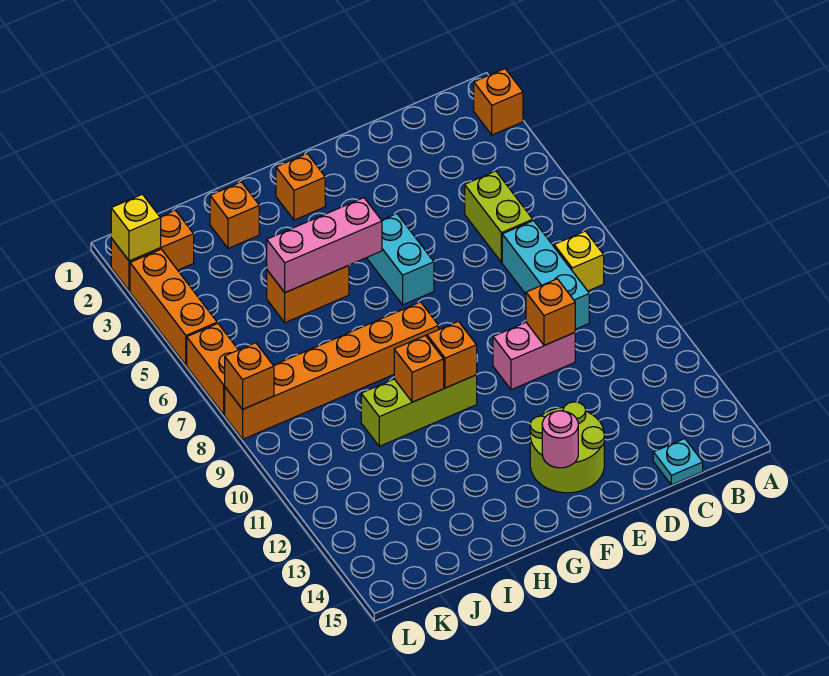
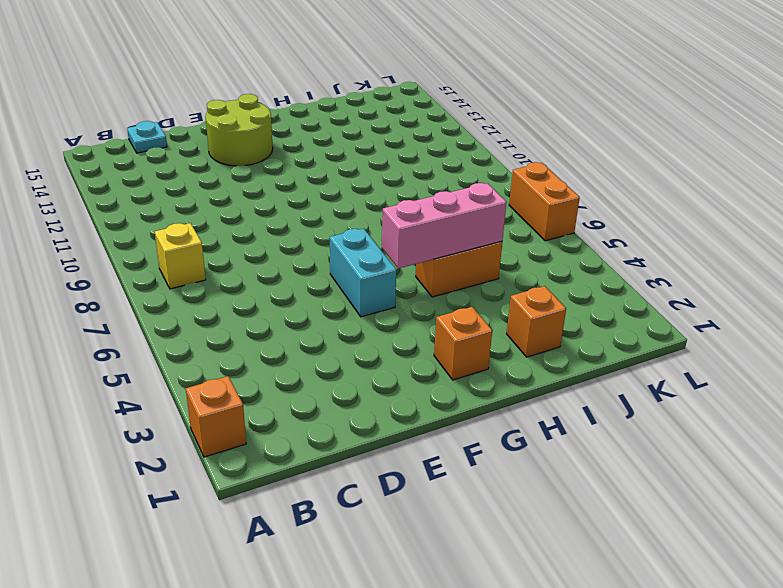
none -> lime brick C5:C6 level 1
none -> cyan brick C7:C9 level 1
none -> pink brick D10:E10 level 1

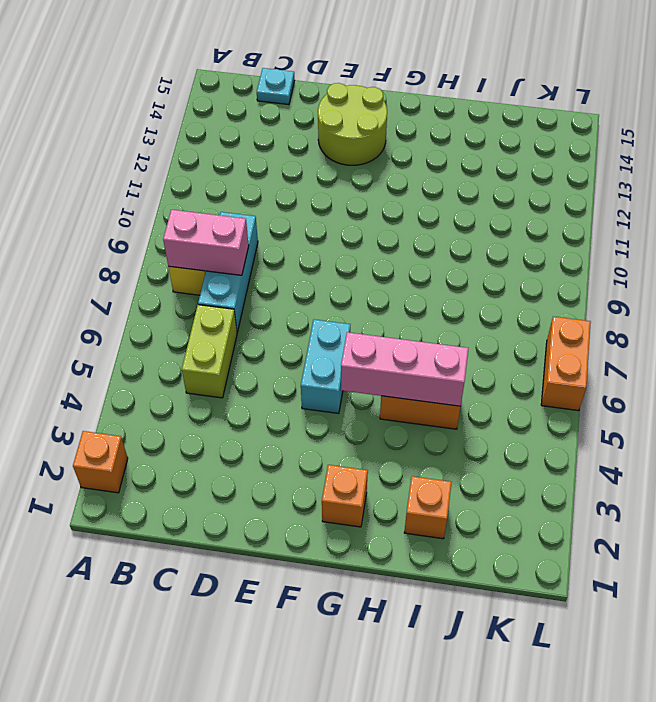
pink brick B8:C8 level 2 -> pink brick D10:E10 level 1
none -> orange brick G8:L8 level 1
none -> lime brick G10:I10 level 1
none -> orange brick K2:L2 level 1

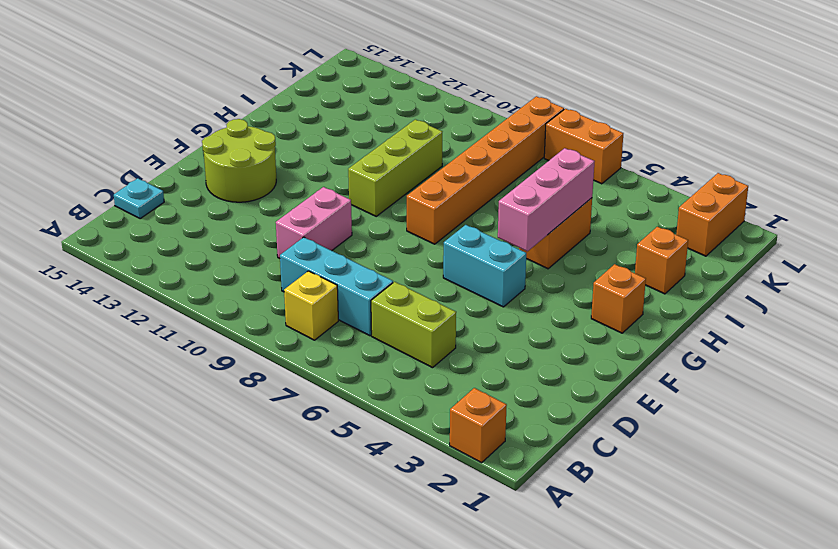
none -> orange brick L3:L5 level 1
none -> orange brick D10 level 2
none -> pink round brick F14 level 2

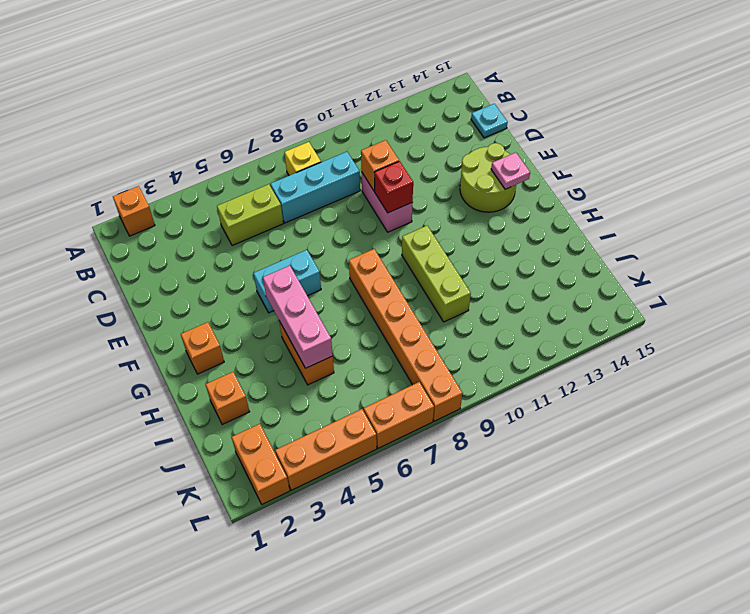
red brick E10 level 2 -> none
pink plate F14 level 2 -> pink round brick F14 level 2
none -> orange brick G10 level 2
none -> orange brick H10 level 2
none -> yellow brick L2 level 2

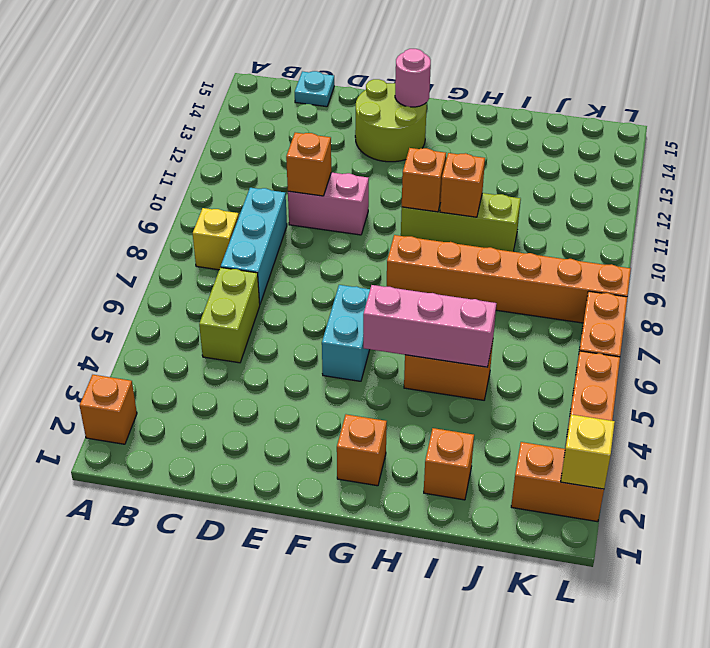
none -> orange brick L8 level 2

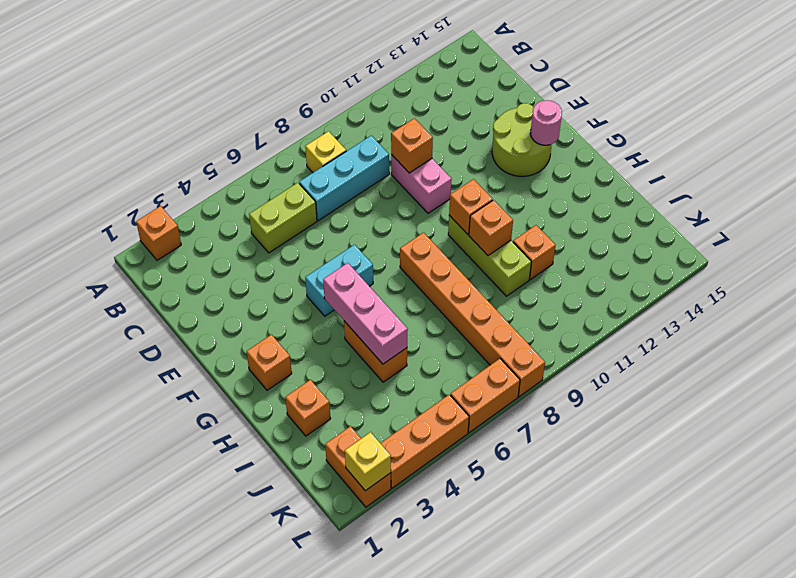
orange brick I11 level 1 -> orange brick L8 level 2
none -> cyan plate C15 level 1

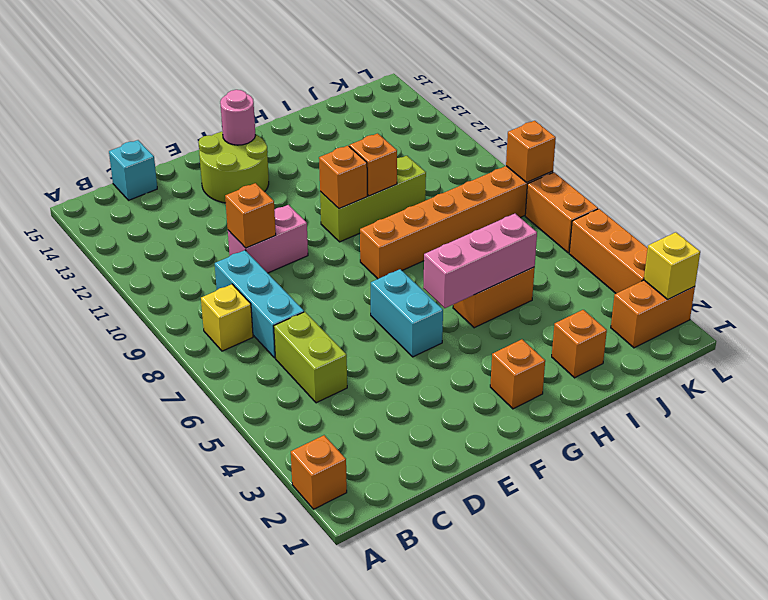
cyan brick C15 level 1 -> cyan plate C15 level 1

